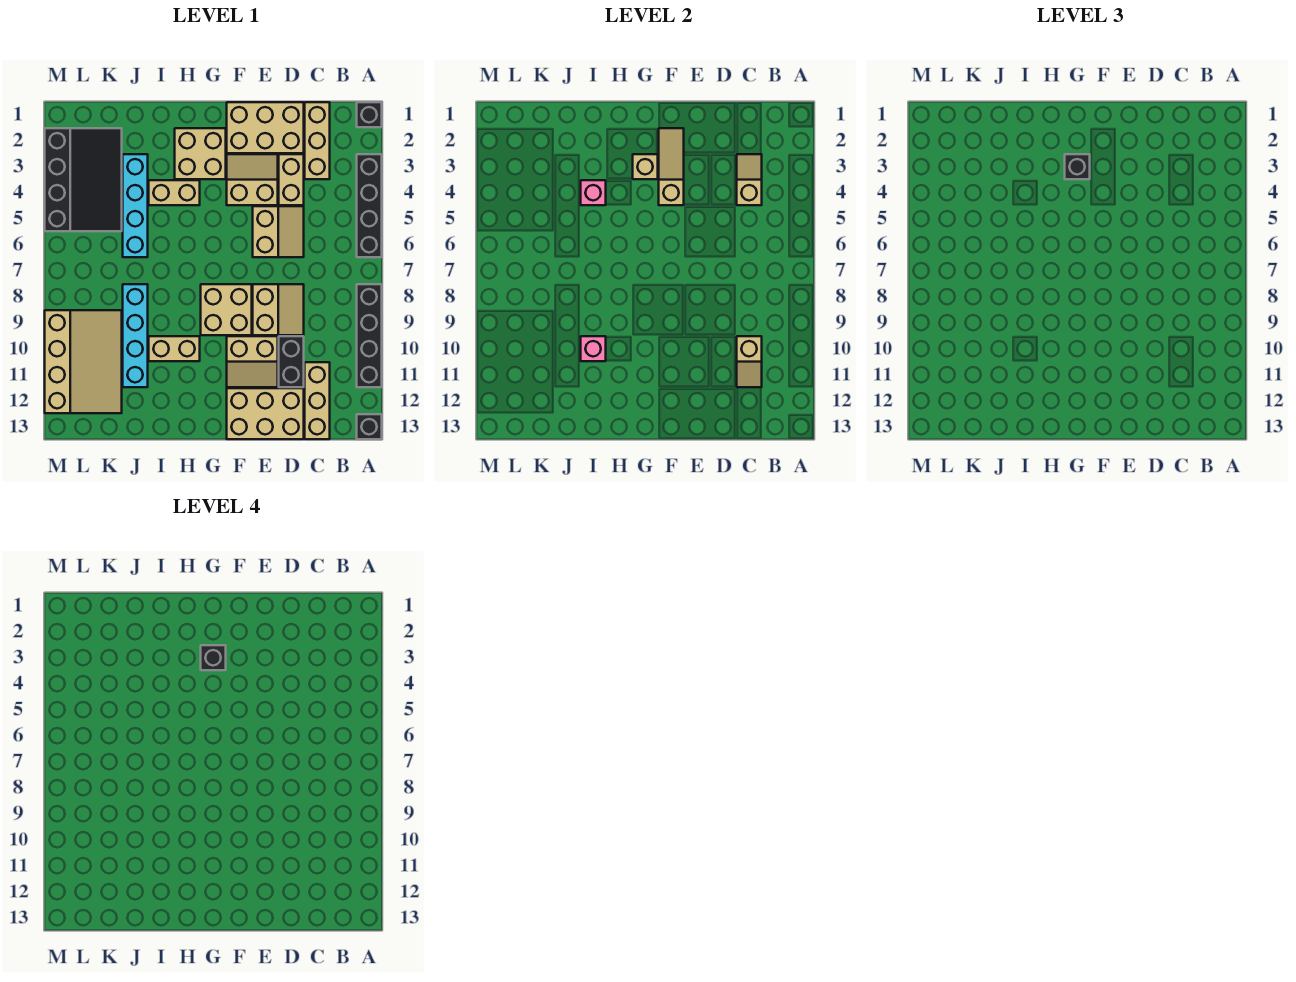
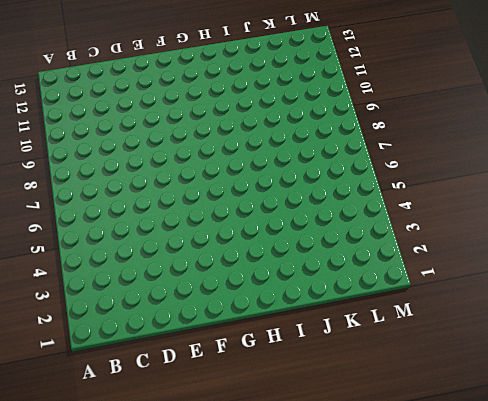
none -> black brick A1 level 1
none -> black brick A3:A6 level 1
none -> black brick A8:A11 level 1
none -> black brick A13 level 1

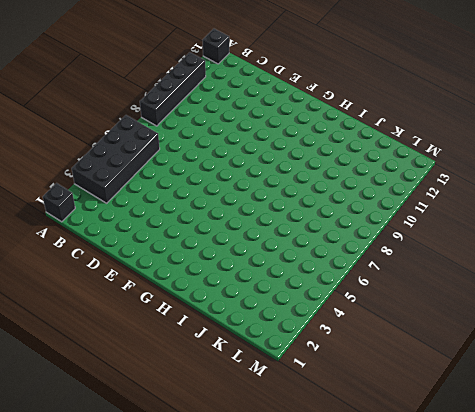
black brick A3:B6 level 1 -> black brick A3:A6 level 1
none -> tan brick C1:C3 level 1
none -> tan brick C11:C13 level 1
none -> tan brick D1:F2 level 1
none -> tan brick D3:D4 level 1

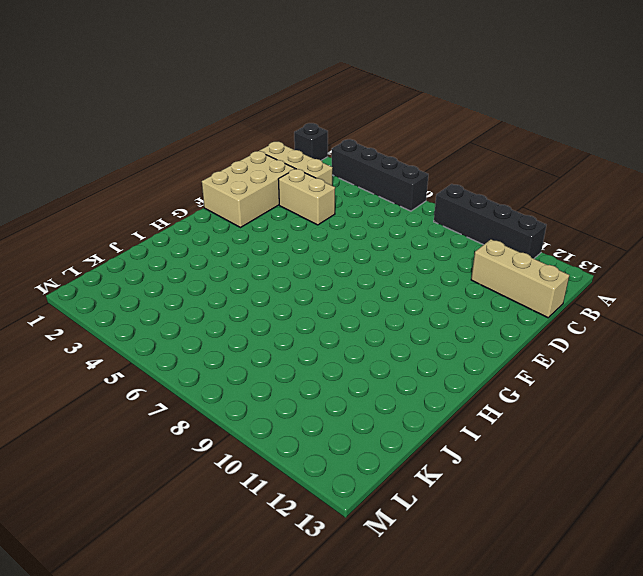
none -> black brick A13 level 1
none -> tan slope D5:E6 level 1 top E
none -> tan slope D8:E9 level 1 top E
none -> black brick D10:D11 level 1

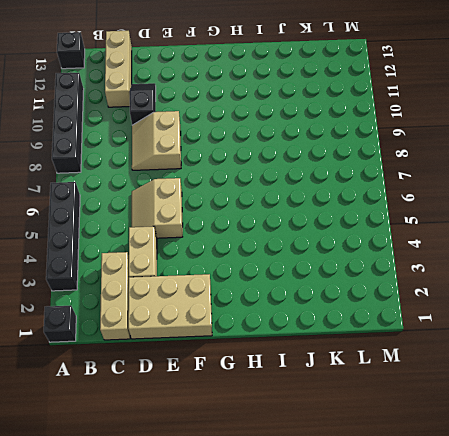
black slope D10:D11 level 1 top 10 -> black brick D10:D11 level 1
none -> tan brick D12:F13 level 1
none -> tan slope E3:F4 level 1 top 4
none -> tan slope E10:F11 level 1 top 10
none -> tan brick F8:G9 level 1

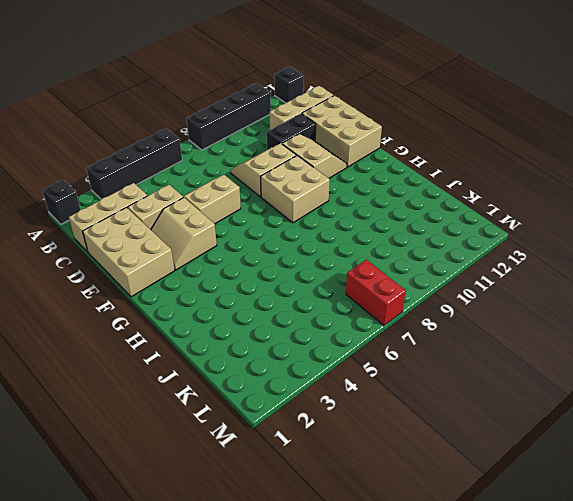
red brick L7:M7 level 1 -> none
none -> tan brick G2:H3 level 1
none -> tan brick H4:I4 level 1
none -> tan brick H10:I10 level 1
none -> cyan brick J3:J6 level 1

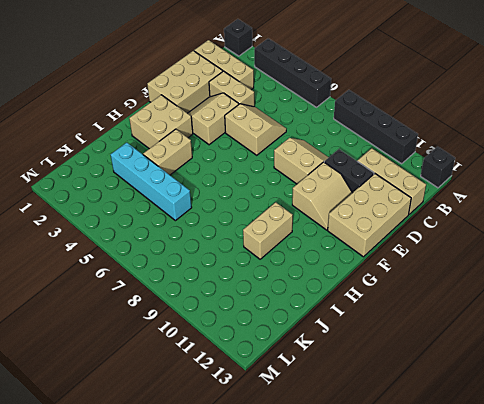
none -> tan brick F8:G9 level 1
none -> cyan brick J8:J11 level 1
none -> black slope K2:M5 level 1 top M
none -> tan slope K9:M12 level 1 top M

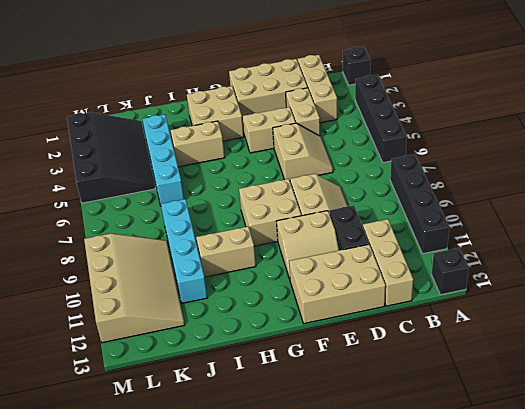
none -> tan slope C3:C4 level 2 top 4
none -> tan slope C10:C11 level 2 top 10
none -> tan slope F2:F4 level 2 top 4
none -> tan brick G3 level 2

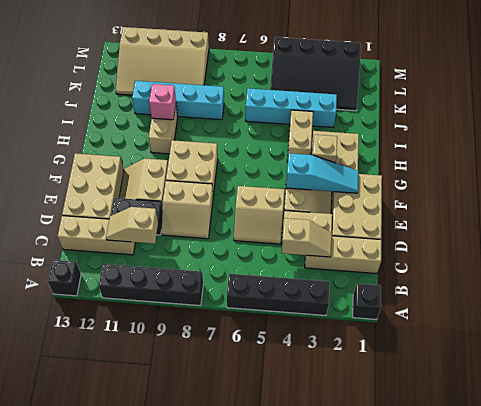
cyan slope F2:F4 level 2 top 4 -> tan slope F2:F4 level 2 top 4
none -> pink brick I4 level 2
none -> black brick G3 level 3
none -> black brick G3 level 4

